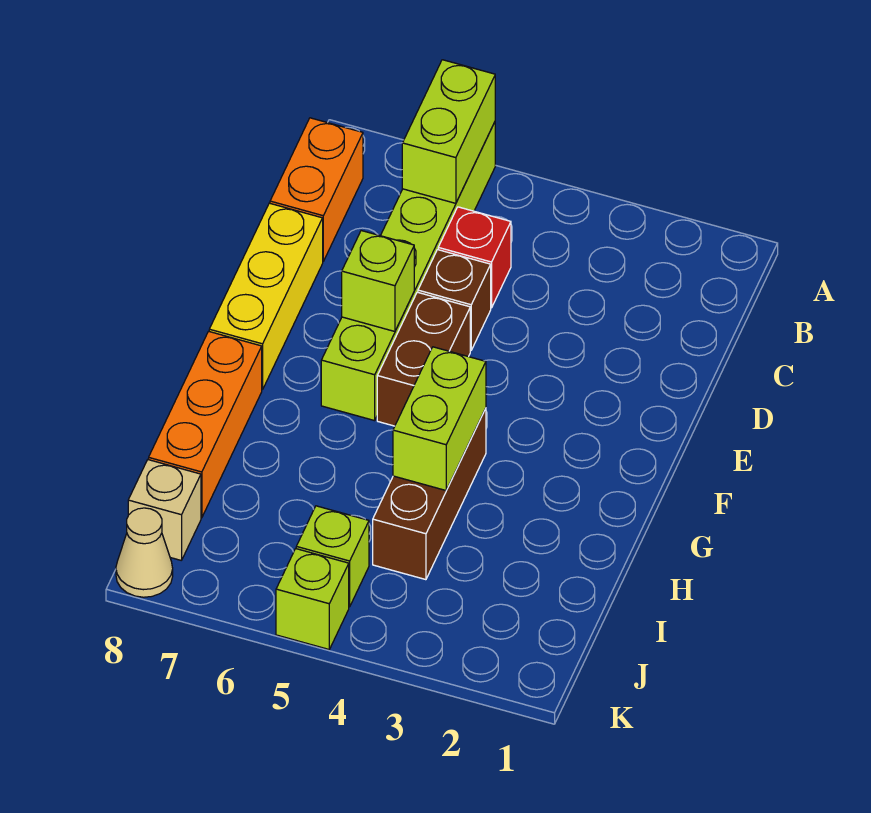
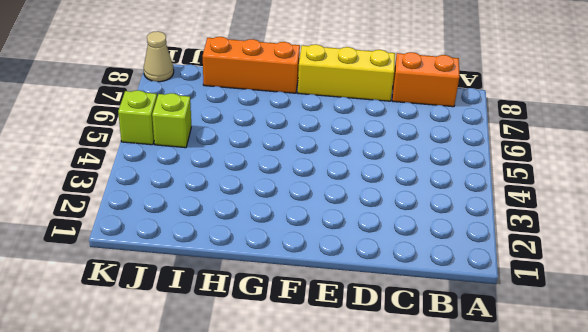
none -> lime brick A6:F6 level 1
none -> red brick C5 level 1
none -> brown brick D5 level 1

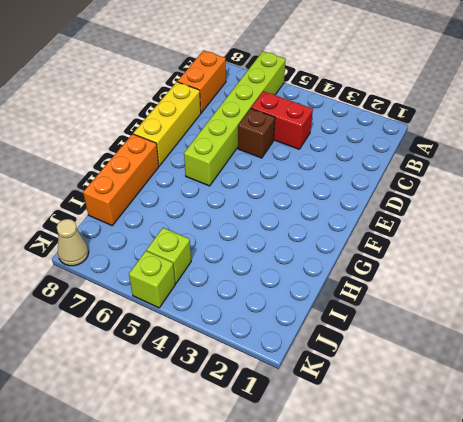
red brick C4:C5 level 1 -> red brick C5 level 1
none -> brown brick E5:F5 level 1
none -> brown brick G4:I4 level 1
none -> tan brick J8 level 1

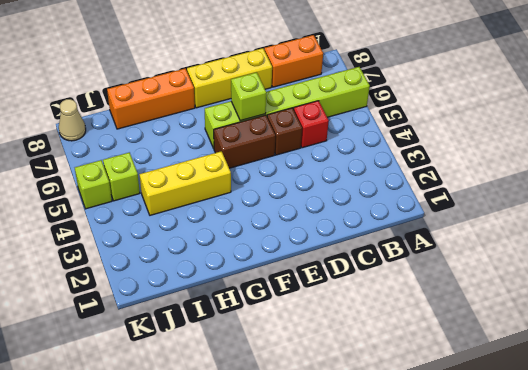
yellow brick G4:I4 level 1 -> brown brick G4:I4 level 1
none -> tan brick J8 level 1
none -> lime brick A6:B6 level 2
none -> lime brick G4:H4 level 2

